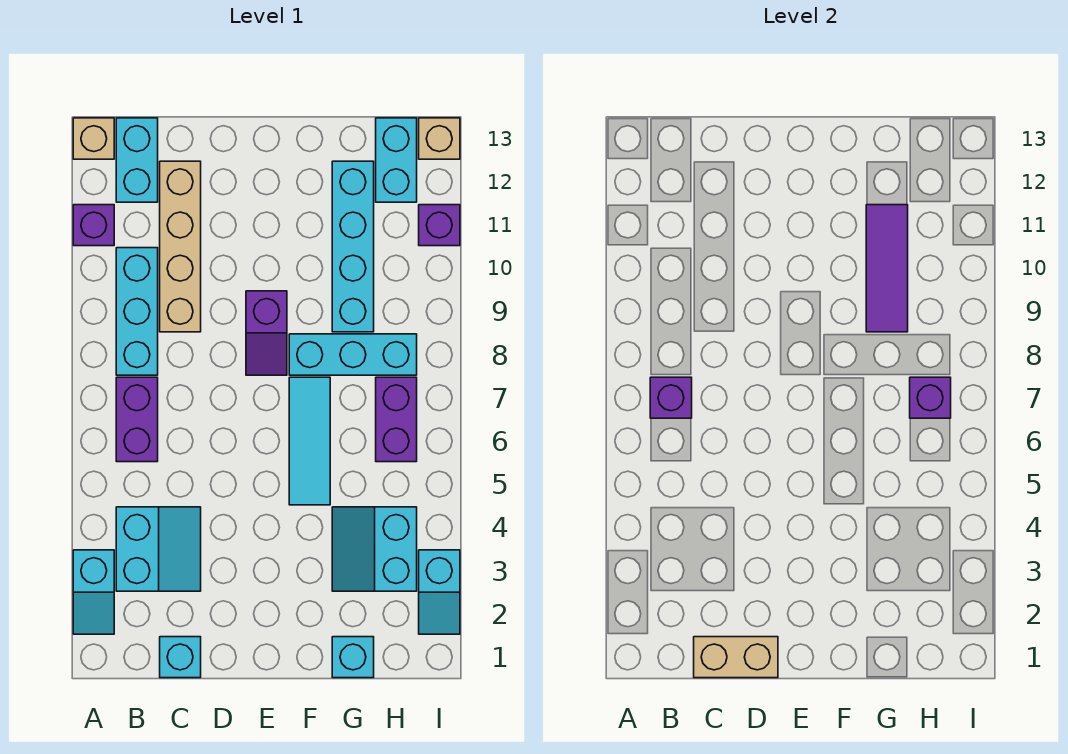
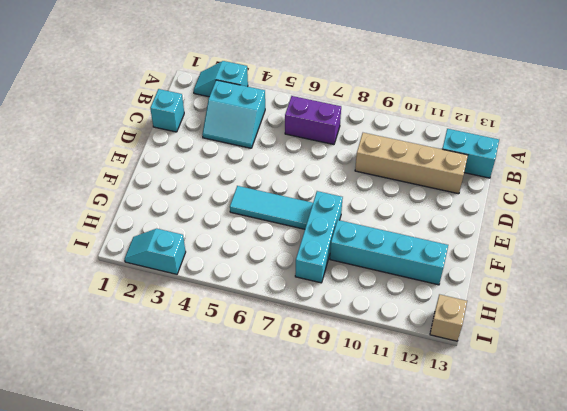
none -> purple brick A11 level 1
none -> tan brick A13 level 1
none -> cyan brick B8:B10 level 1

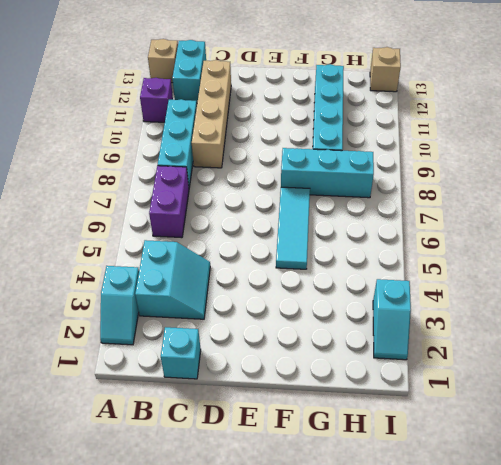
none -> purple slope E8:E9 level 1 top 9
none -> cyan brick G1 level 1
none -> cyan slope G3:H4 level 1 top H

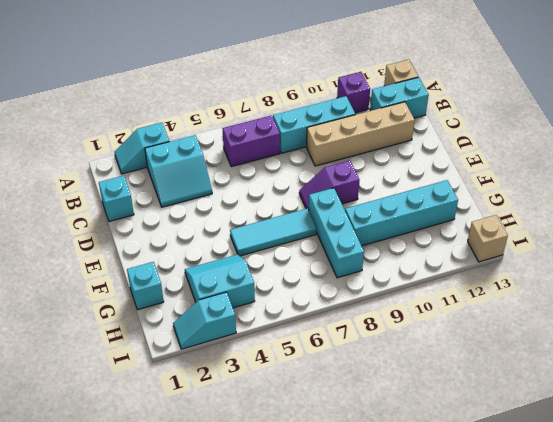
none -> purple brick H6:H7 level 1
none -> cyan brick H12:H13 level 1
none -> purple brick I11 level 1

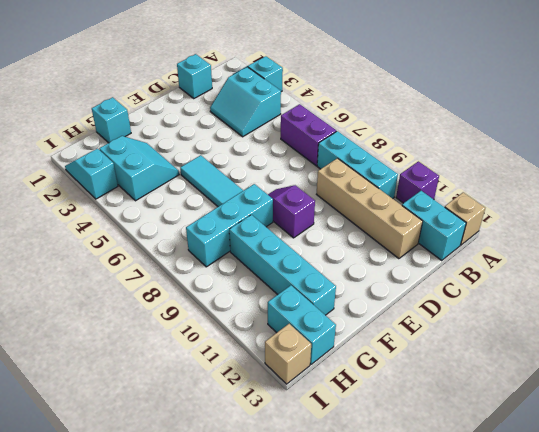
none -> purple brick H6:H7 level 1
none -> purple brick I11 level 1
none -> purple brick B7 level 2

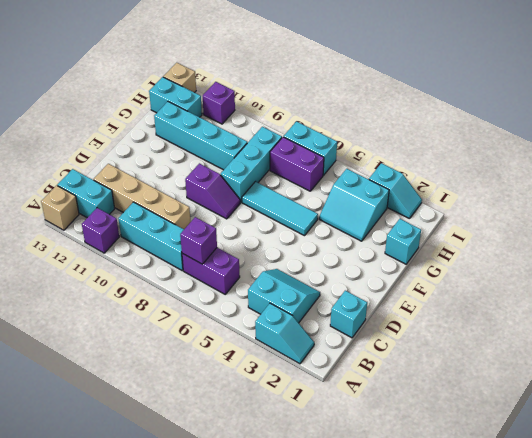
cyan brick I6:I7 level 1 -> none
none -> tan brick C1:D1 level 2
none -> purple tile G9:G11 level 2
none -> purple brick H7 level 2

